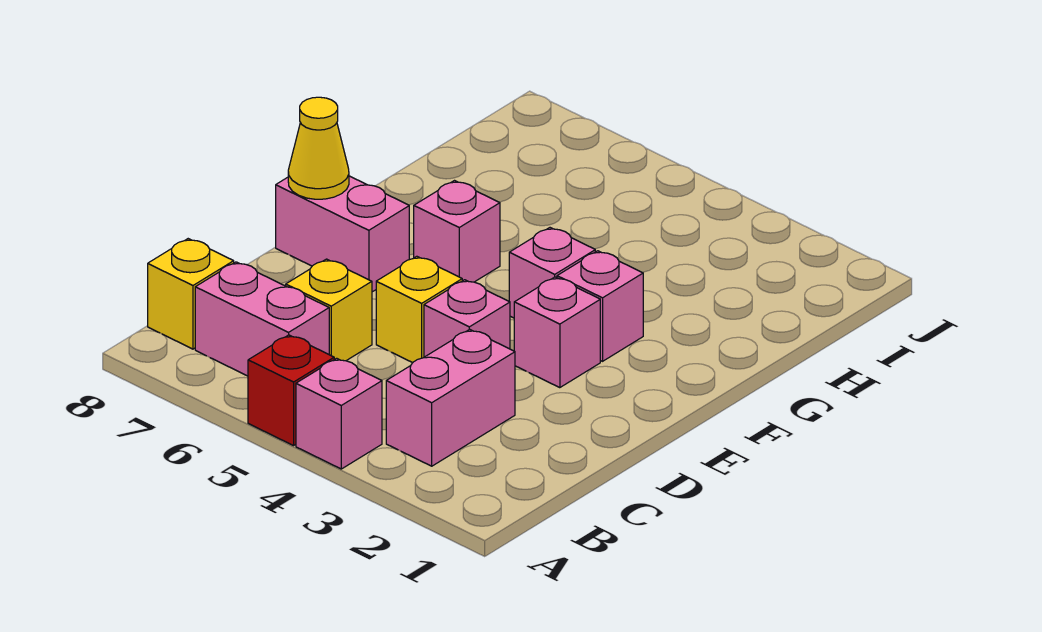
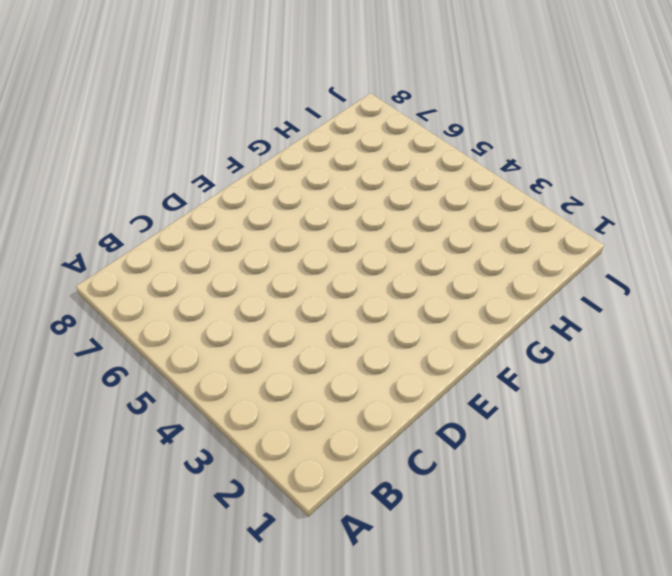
none -> pink brick A4 level 1
none -> red brick A5 level 1
none -> pink brick B3:C3 level 1

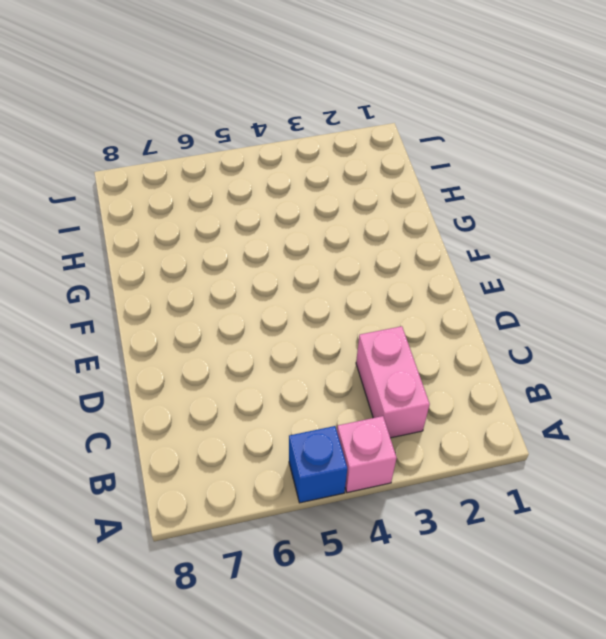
blue brick A5 level 1 -> red brick A5 level 1
none -> pink brick B6:B7 level 1
none -> yellow brick B8 level 1
none -> yellow brick C6 level 1

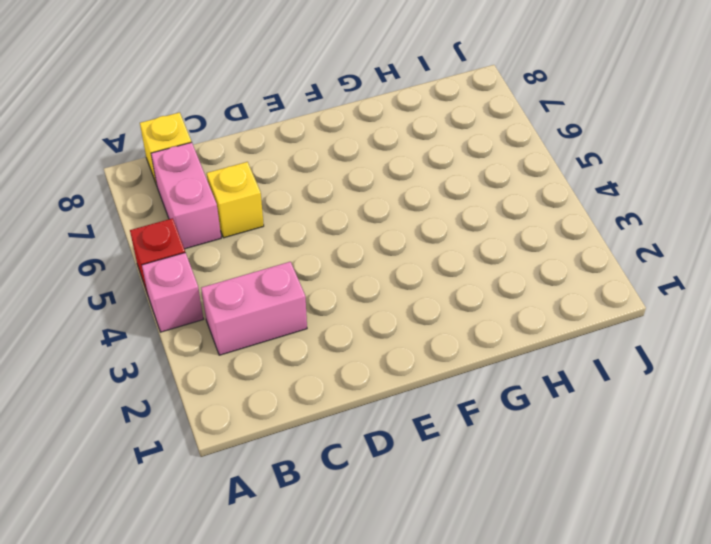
none -> pink brick D4 level 1
none -> yellow brick D5 level 1
none -> pink brick E3 level 1

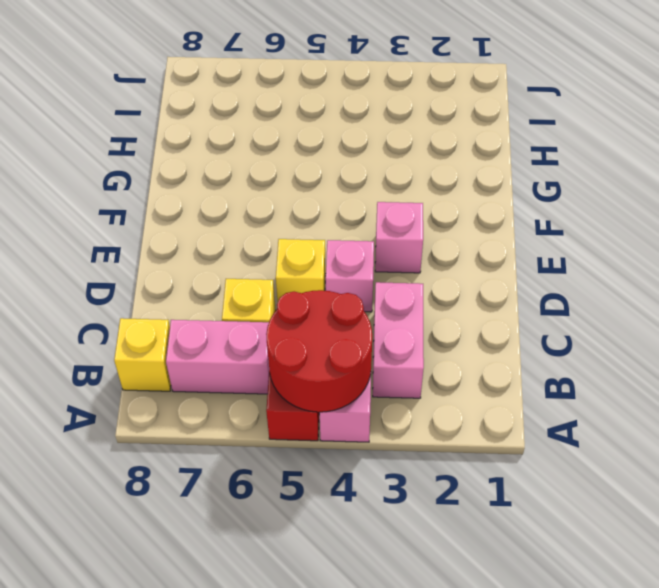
red round brick A4:B5 level 2 -> none
none -> pink brick E7:E8 level 1
none -> pink brick F3 level 1
none -> pink brick F4 level 1

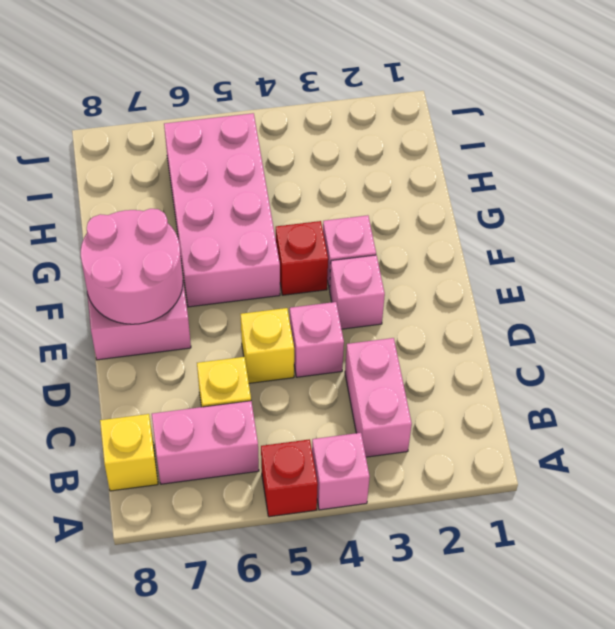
pink round brick E7:F8 level 2 -> yellow cone E8 level 2
red brick F4 level 1 -> pink brick F4 level 1
pink brick F5:I6 level 1 -> pink brick F6 level 1

